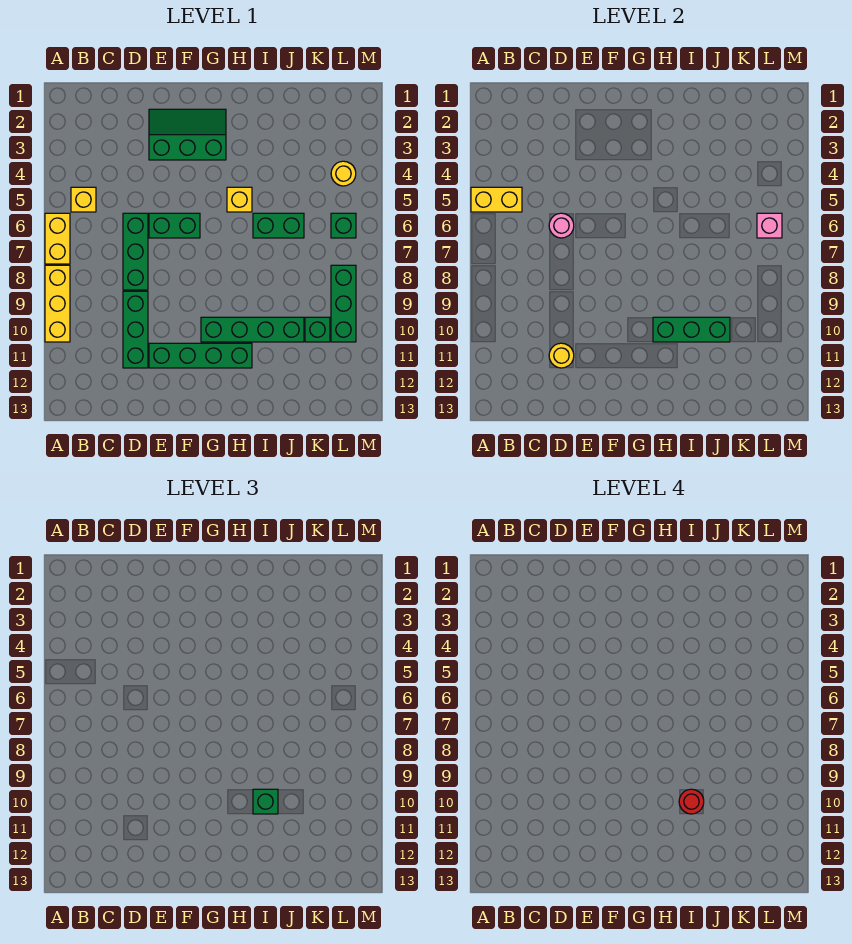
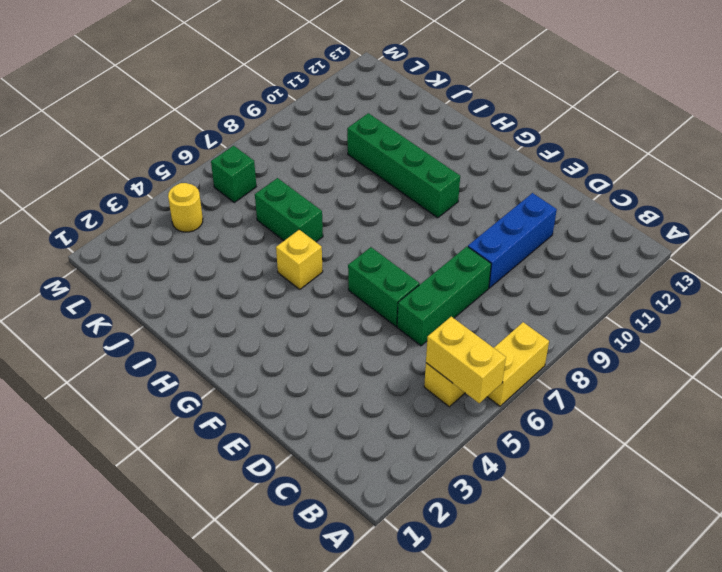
blue brick D9:D11 level 1 -> green brick D9:D11 level 1
none -> yellow brick A8:A10 level 1
none -> green slope E2:G3 level 1 top 3
none -> green brick E11:H11 level 1

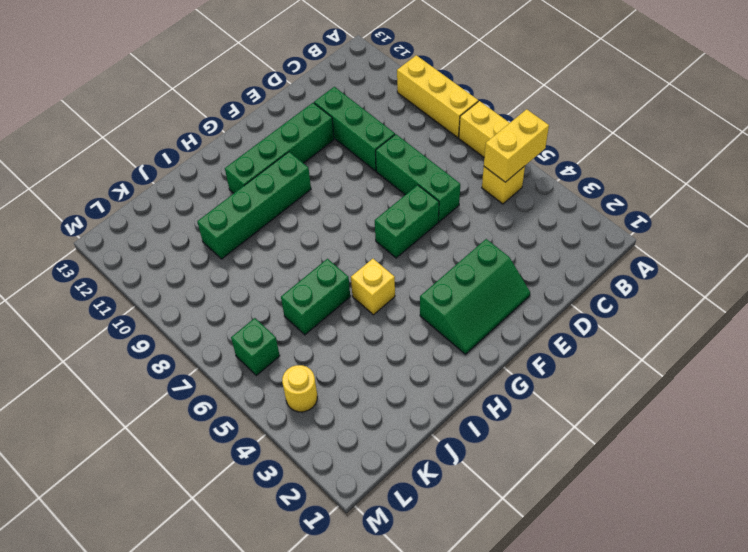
none -> green brick K10 level 1
none -> green brick L8:L10 level 1
none -> pink round brick D6 level 2

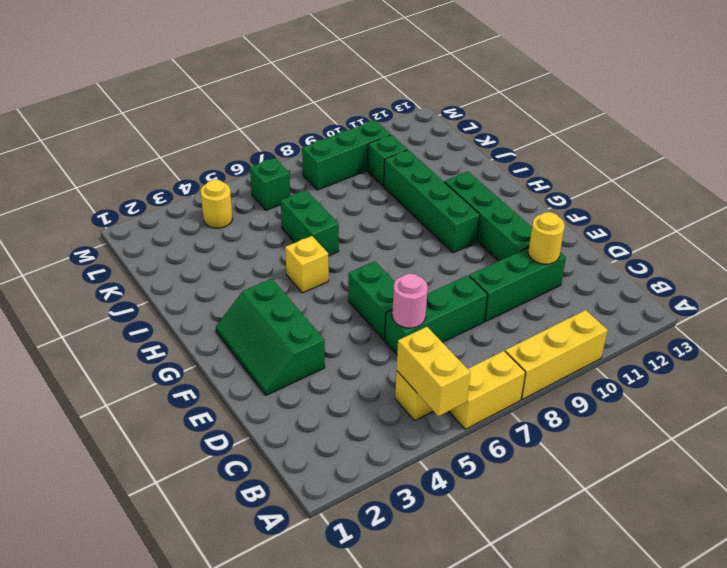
none -> green brick H10:J10 level 2
none -> pink brick L6 level 2
none -> green brick I10 level 3

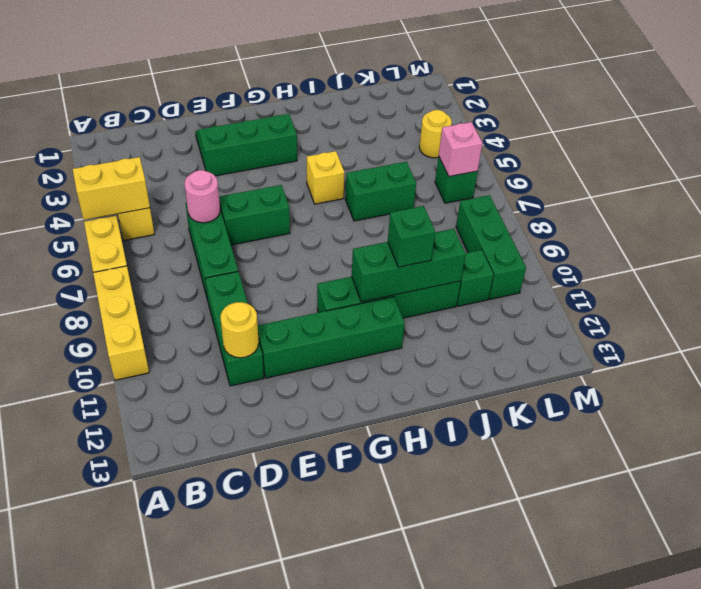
none -> red round brick I10 level 4

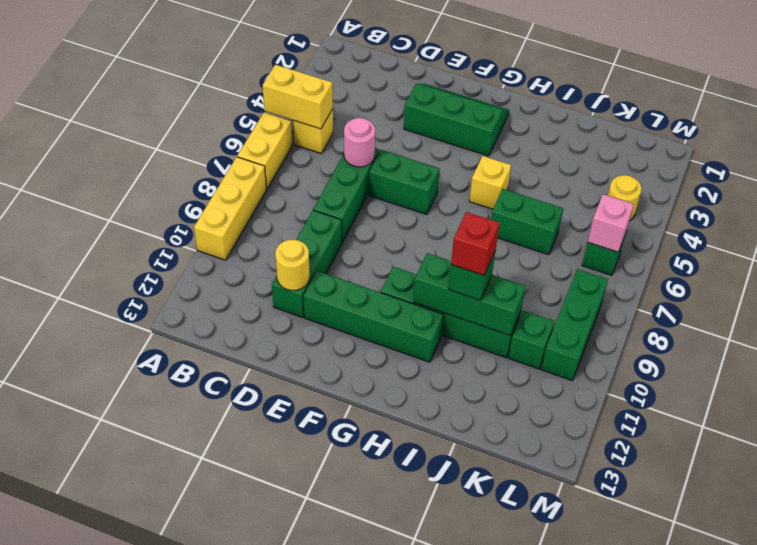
red brick I10 level 4 -> red round brick I10 level 4

